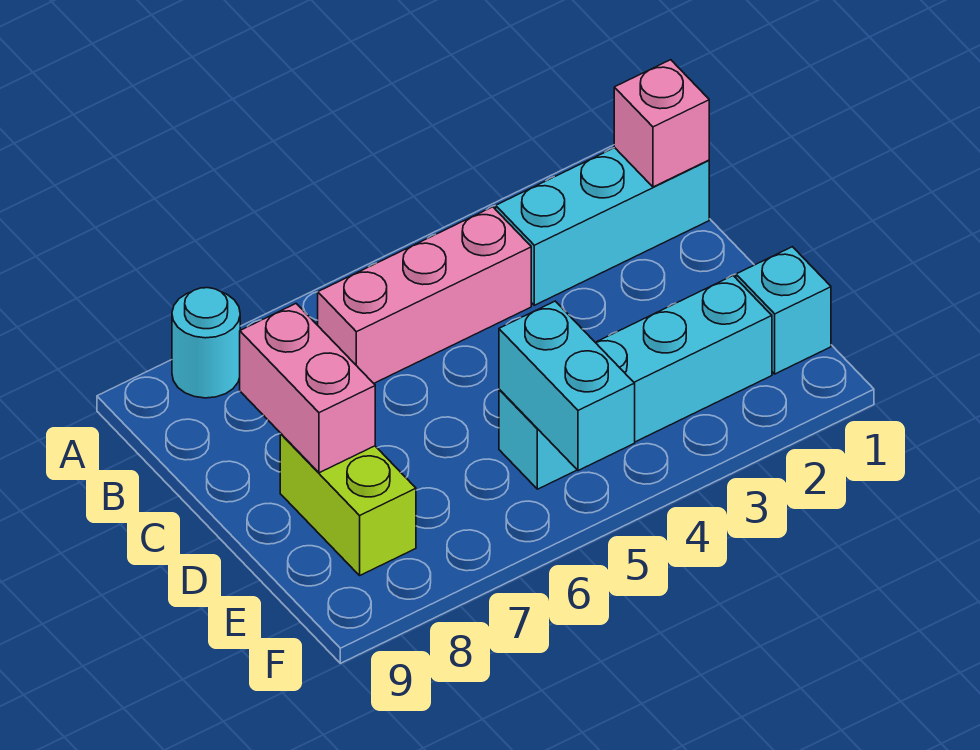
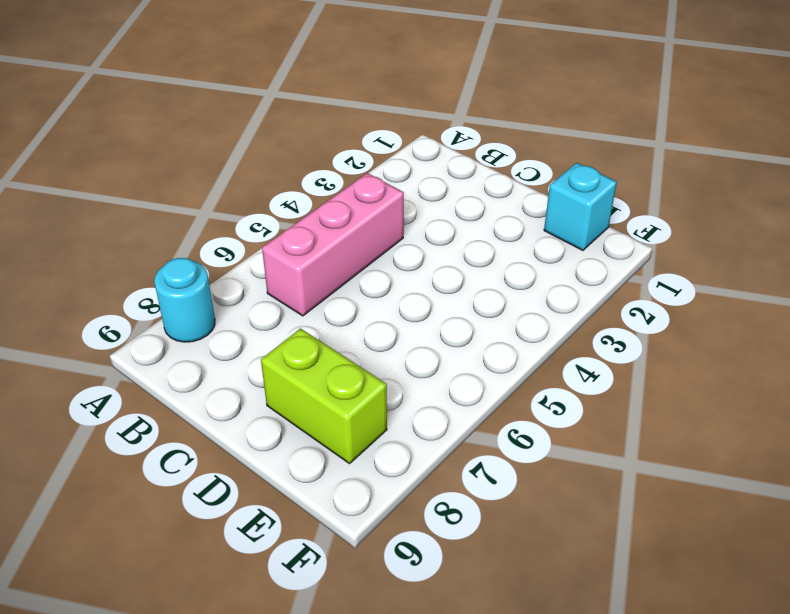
none -> cyan brick B1:B3 level 1
none -> cyan brick E2:E5 level 1

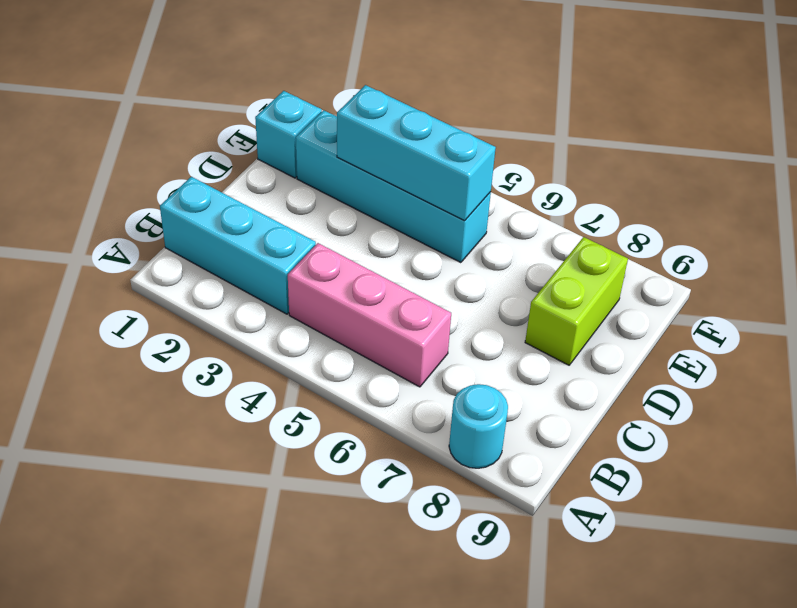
cyan brick E3:E5 level 2 -> cyan brick E5:F5 level 2
none -> pink brick B1 level 2
none -> pink brick C8:D8 level 2

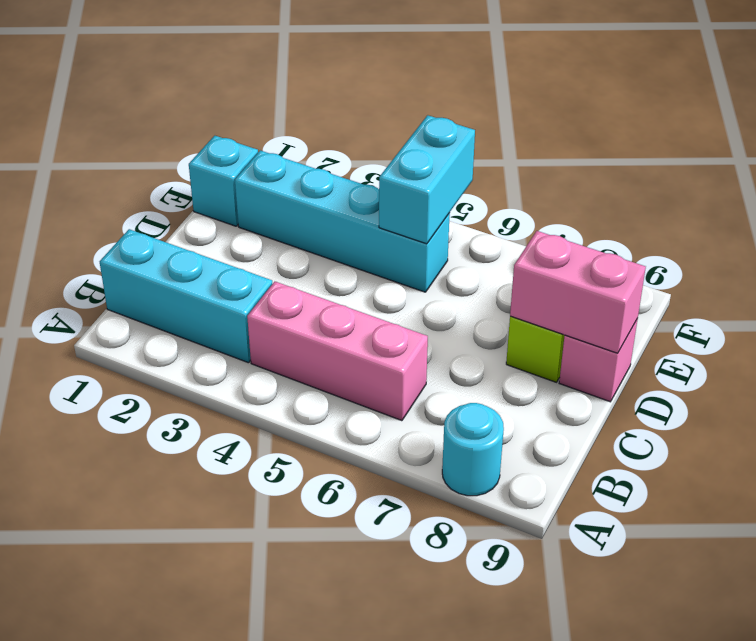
pink brick D8:D9 level 2 -> pink brick C8:D8 level 2
pink brick D9 level 1 -> pink brick B1 level 2

